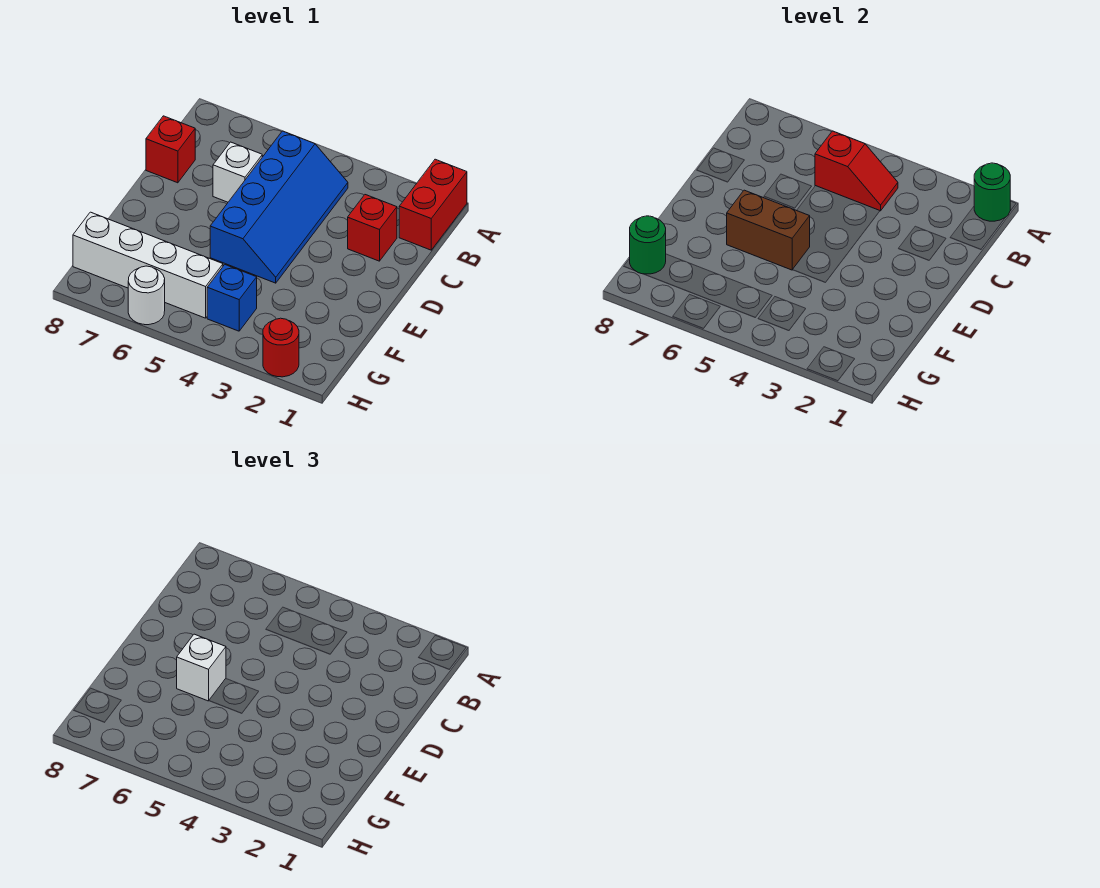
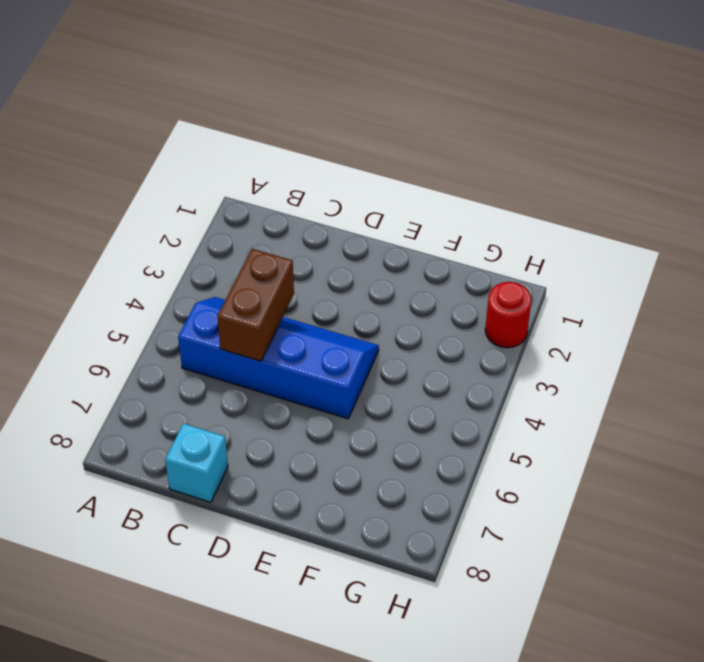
brown brick C4:C5 level 2 -> brown brick E5:E6 level 2
cyan brick C8 level 1 -> red brick C8 level 1
none -> red brick A1:B1 level 1
none -> red brick C2 level 1
none -> white brick C6 level 1

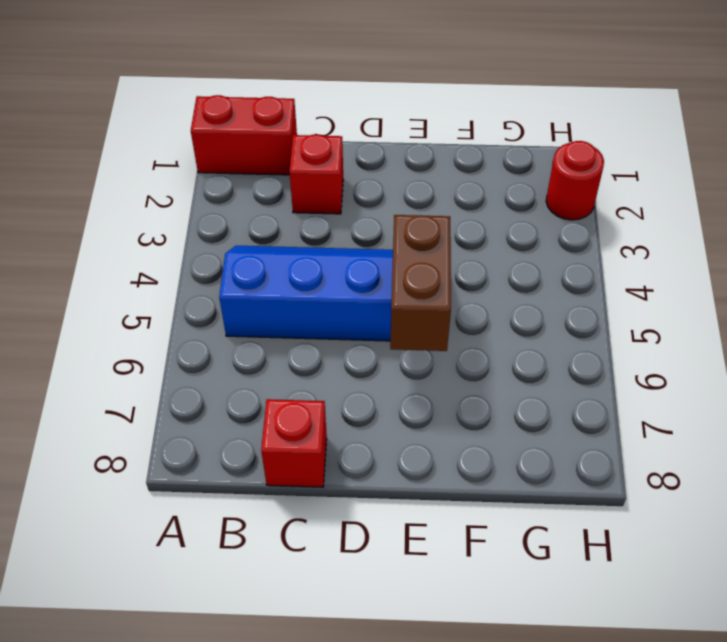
none -> white brick C6 level 1
none -> blue brick G4 level 1
none -> white brick G5:G8 level 1

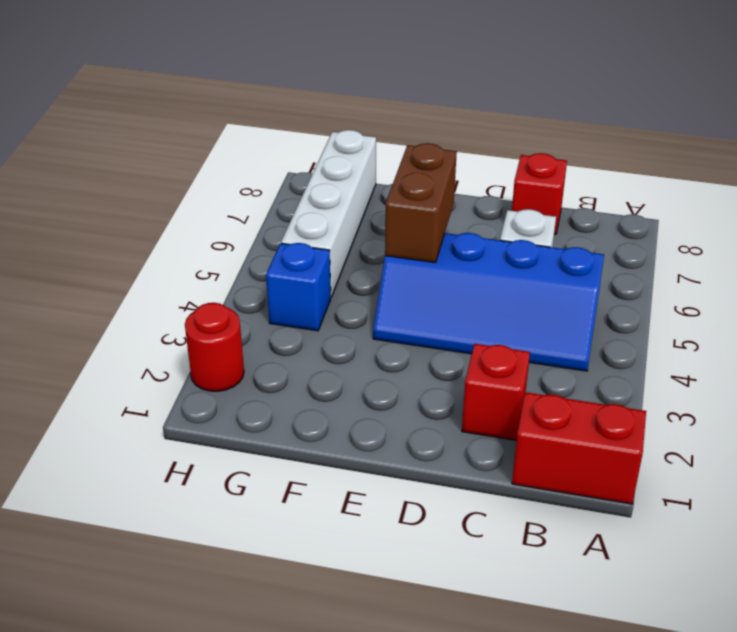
none -> white round brick H6 level 1
none -> green round brick A1 level 2
none -> red slope B4:B5 level 2 top 5

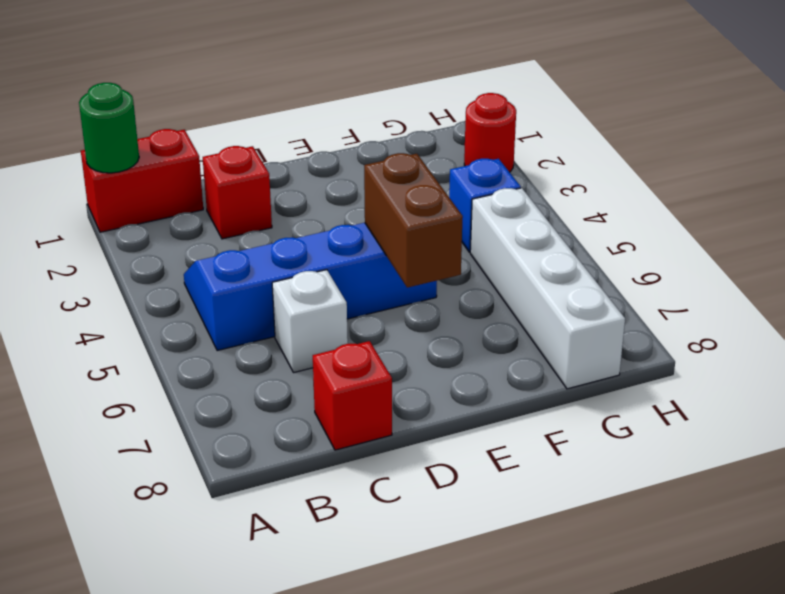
none -> white round brick H6 level 1
none -> red slope B4:B5 level 2 top 5
none -> green round brick G8 level 2

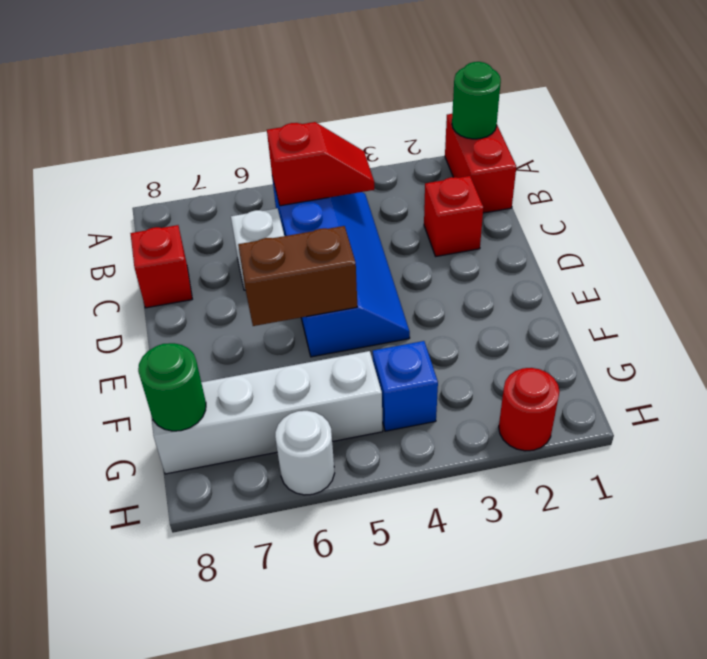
none -> white brick E6 level 3

